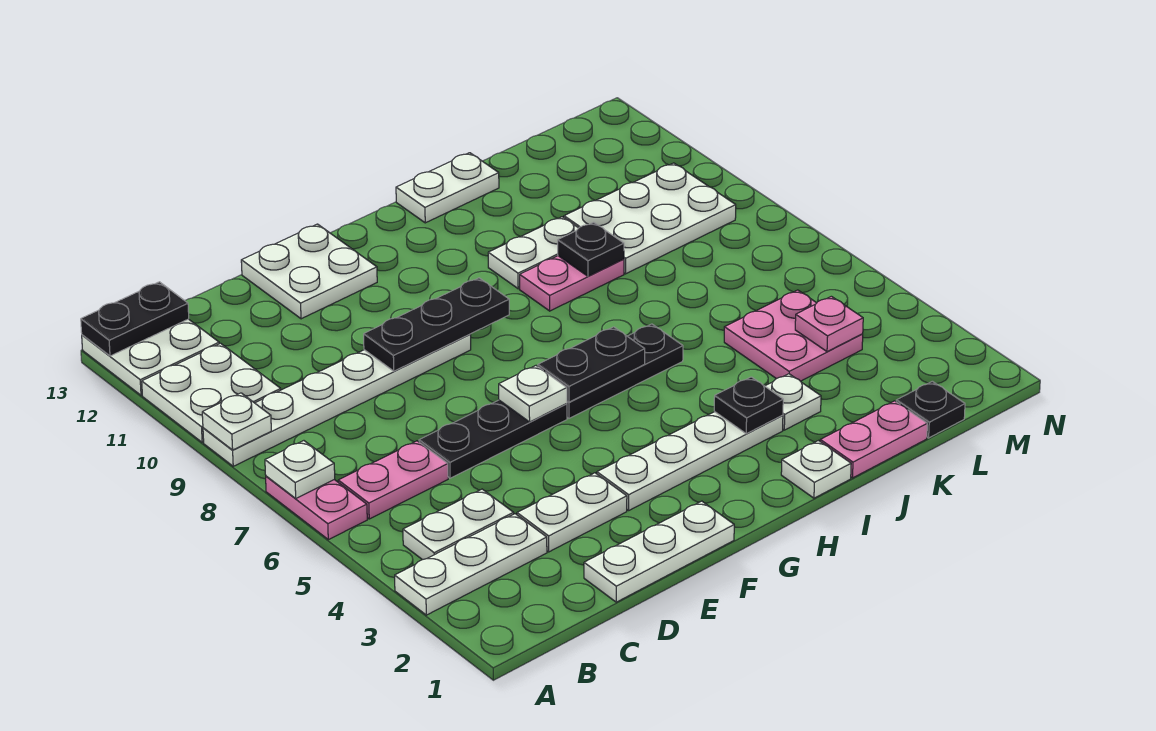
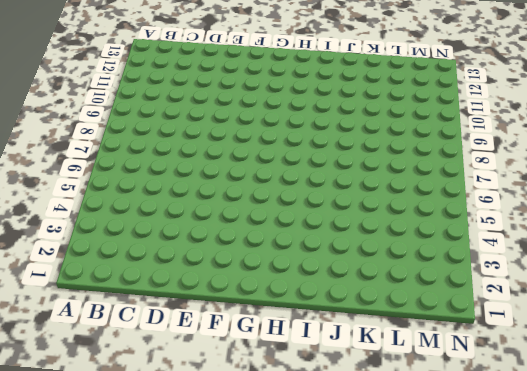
none -> white plate A3:C3 level 1
none -> pink plate A6:A7 level 1
none -> white plate A9:F9 level 1
none -> white plate A10:B11 level 1

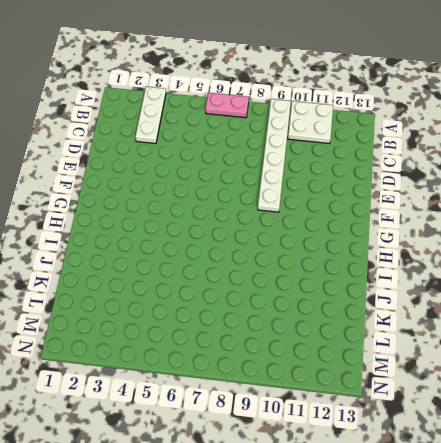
none -> white plate A12:B13 level 1
none -> white plate B4:C4 level 1
none -> pink plate B6:C6 level 1
none -> white plate D1:F1 level 1

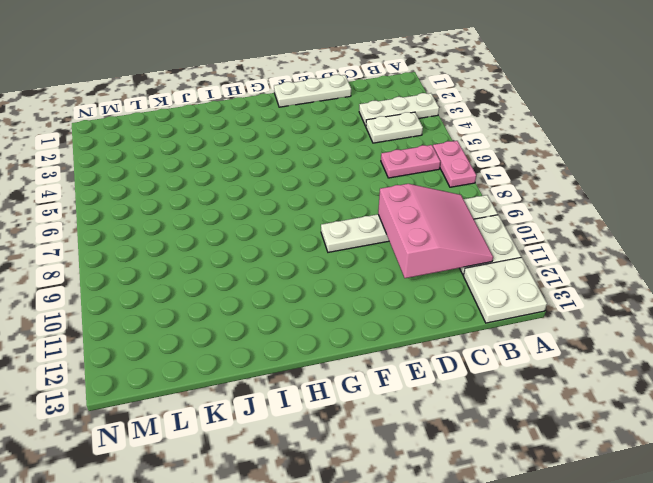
pink slope B9:D11 level 2 top D -> none
none -> white plate D3:E3 level 1
none -> black plate D6:F6 level 1
none -> white plate E12:F13 level 1
none -> white plate F3:I3 level 1

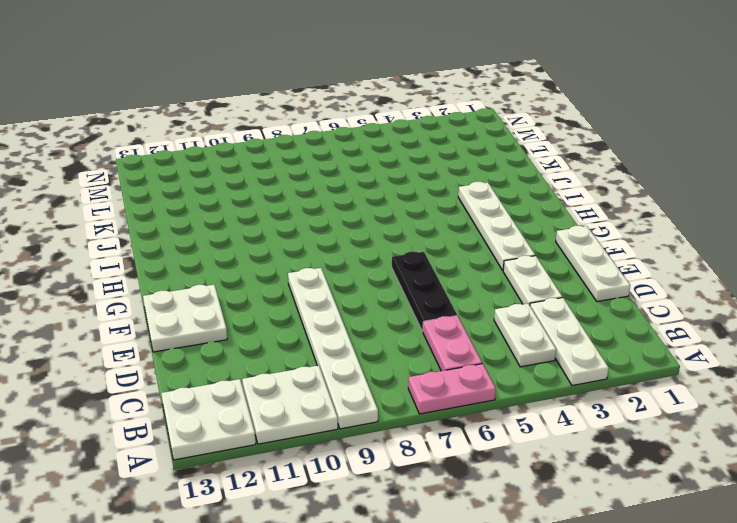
none -> black plate G6:I6 level 1
none -> white plate I1 level 1
none -> pink plate I9:J9 level 1
none -> white plate I10:J10 level 1

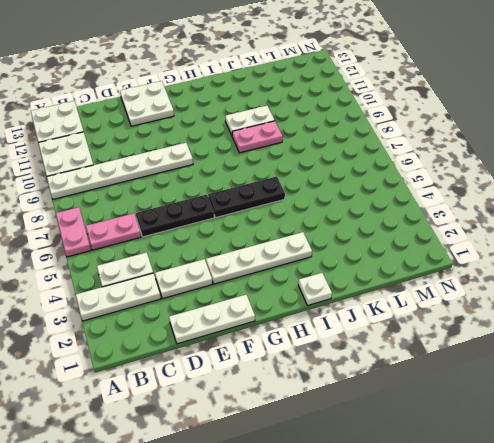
none -> white plate I13:J13 level 1
none -> pink plate J1:K1 level 1
none -> white plate J3 level 1
none -> pink plate K4:L5 level 1

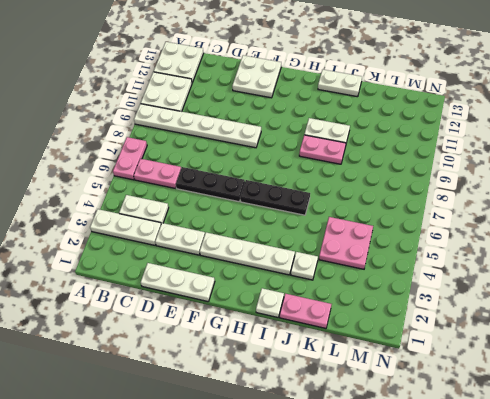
none -> white plate K9:M10 level 1
none -> black plate L1 level 1
none -> white plate A7 level 2
none -> white plate A9 level 2

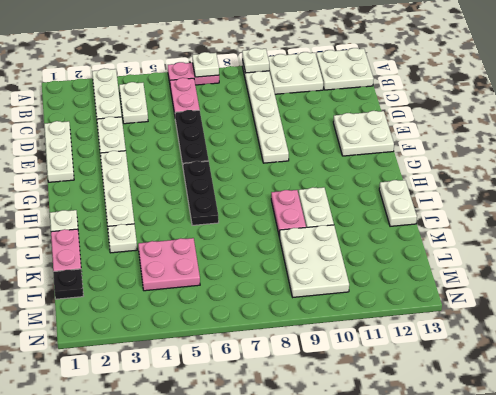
none -> black plate A13:B13 level 2
none -> black plate E9:G9 level 2
none -> white plate F6 level 2
none -> black plate G6:H6 level 2

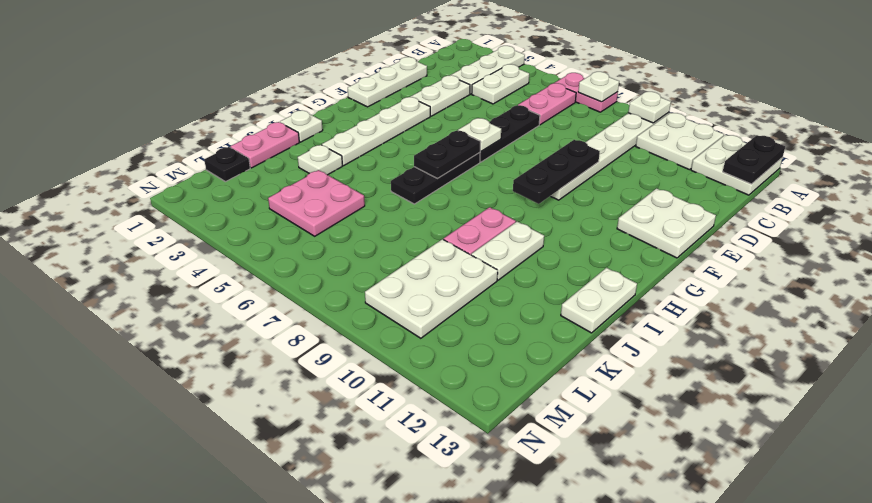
none -> black plate I3 level 2
none -> black plate J9 level 2
none -> pink plate L4 level 2

